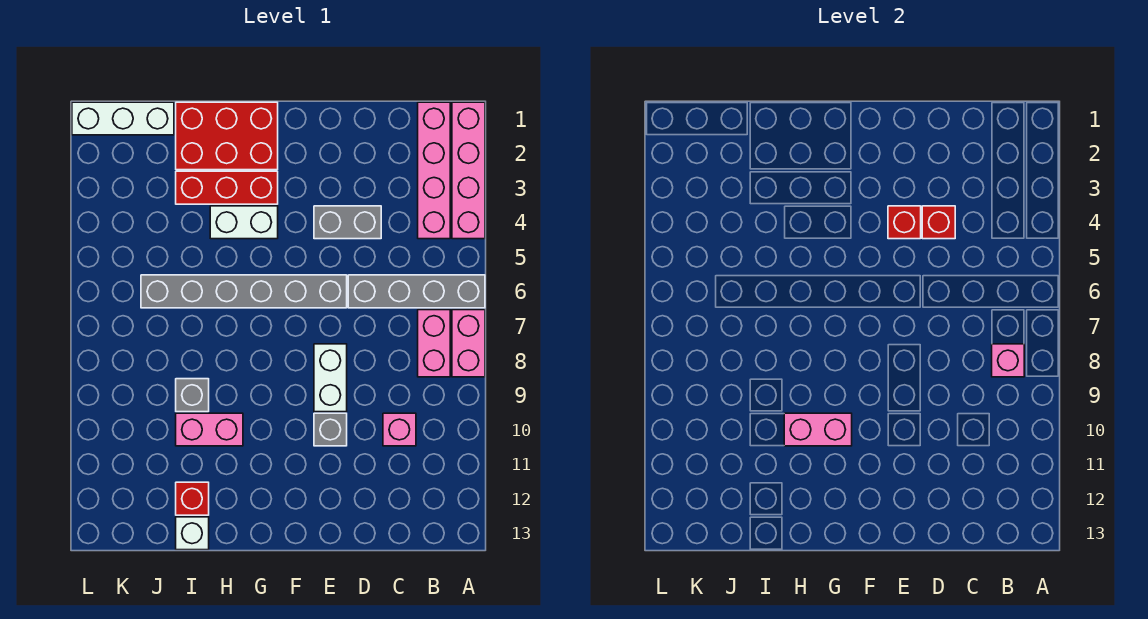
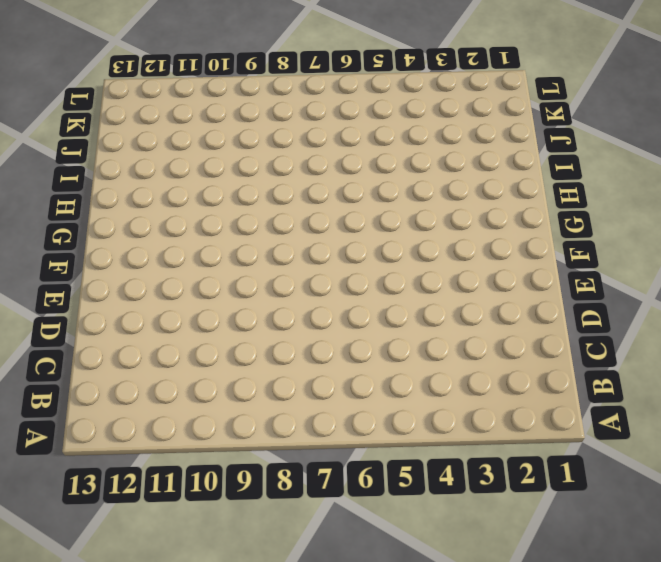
none -> pink brick A1:A4 level 1
none -> grey brick A6:D6 level 1
none -> pink brick A7:A8 level 1

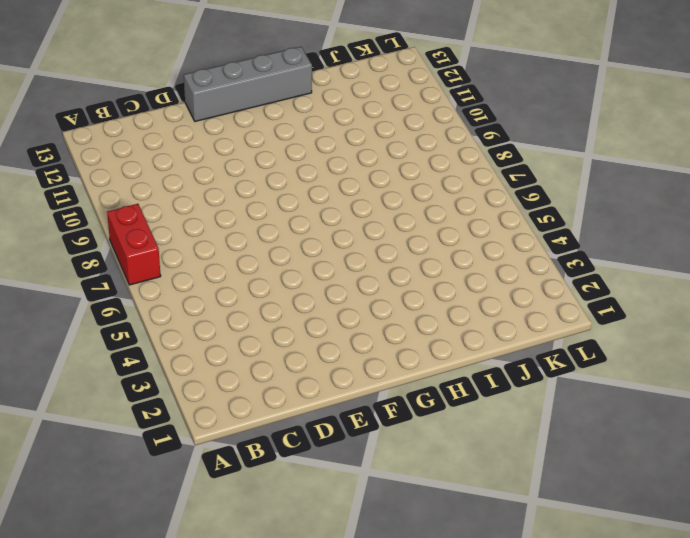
red brick A7:A8 level 1 -> pink brick A7:A8 level 1
grey brick E13:H13 level 1 -> grey brick A6:D6 level 1
none -> pink brick A1:A4 level 1
none -> pink brick B1:B4 level 1
none -> pink brick B7:B8 level 1

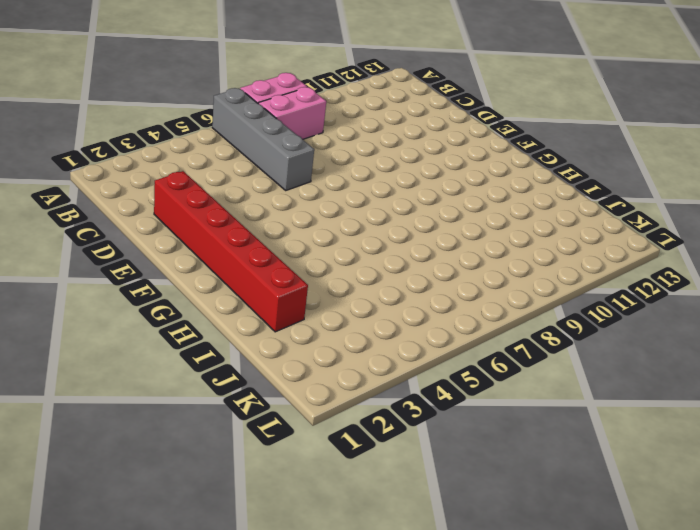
red brick D2:I2 level 1 -> red brick G1:I2 level 1
none -> pink brick A1:A4 level 1
none -> pink brick B1:B4 level 1
none -> pink brick C10 level 1

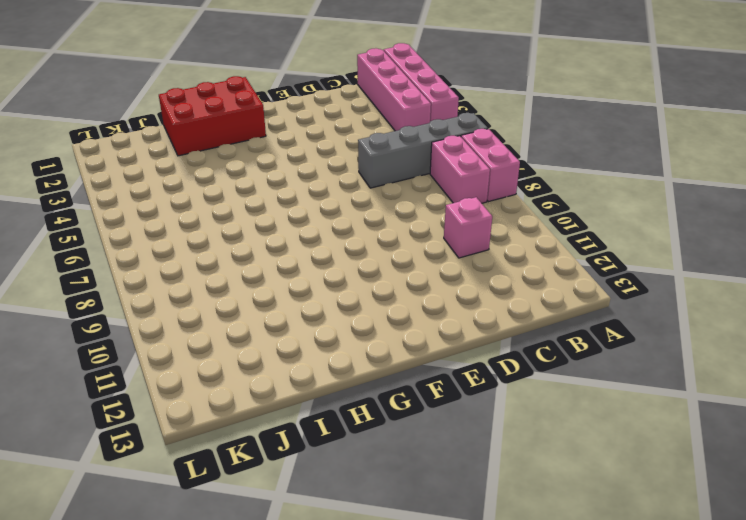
none -> grey brick D4:E4 level 1
none -> grey brick E6:J6 level 1
none -> white brick E8:E9 level 1

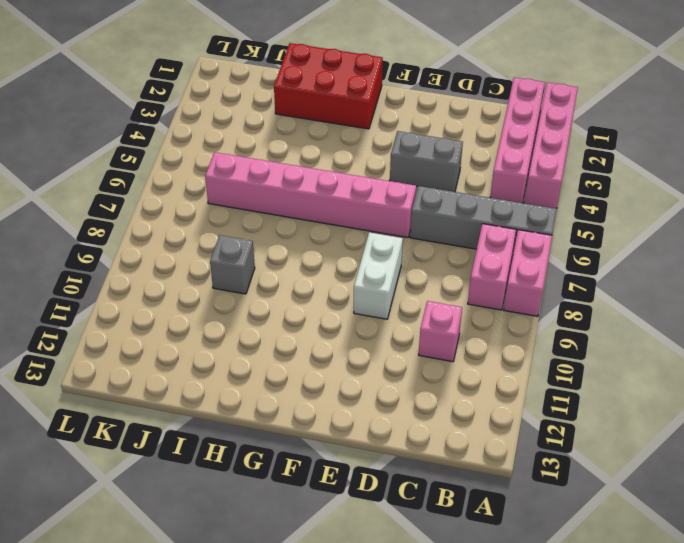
pink brick E6:J6 level 1 -> grey brick E6:J6 level 1
none -> grey brick E10 level 1
none -> red brick G3:I3 level 1
none -> white brick G4:H4 level 1

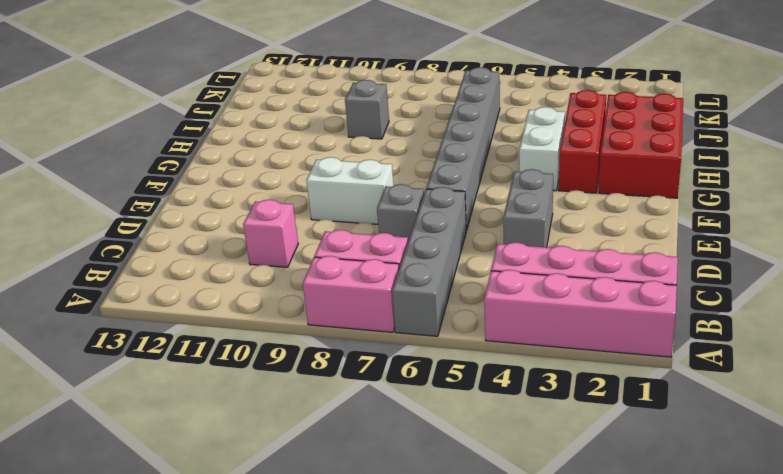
grey brick D7 level 1 -> grey brick E10 level 1
none -> pink brick H10:I10 level 1
none -> red brick I12 level 1
none -> white brick I13 level 1

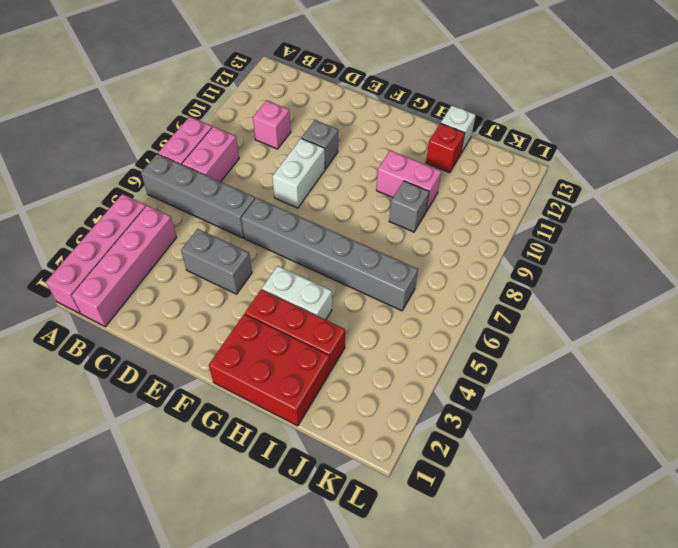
none -> white brick J1:L1 level 1
none -> pink brick B8 level 2
none -> red brick D4 level 2

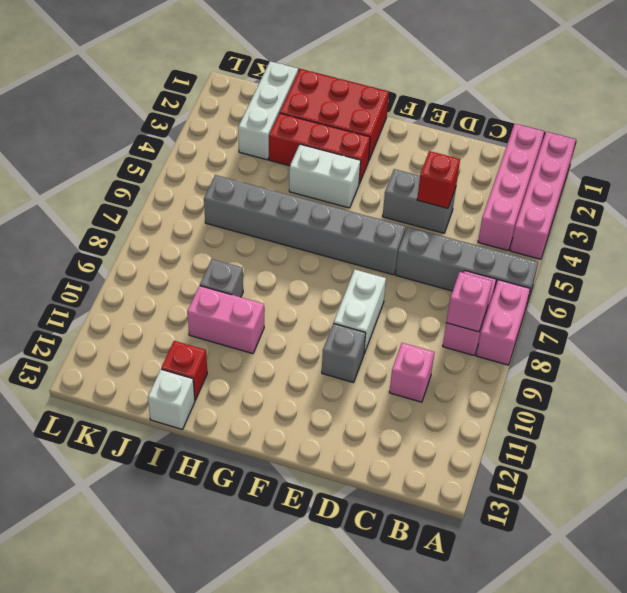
white brick J1:J3 level 1 -> white brick J1:L1 level 1
none -> red brick E4 level 2
none -> pink brick G10:H10 level 2

